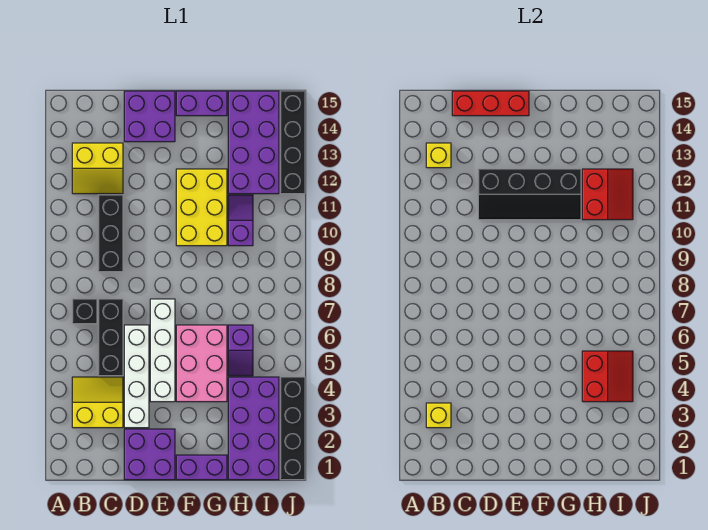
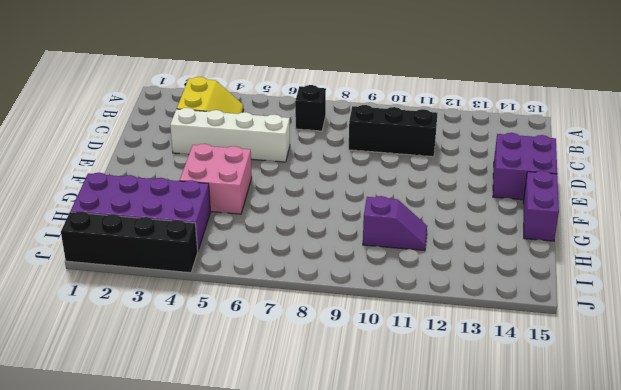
pink brick F4:G5 level 1 -> pink brick F4:G6 level 1
none -> yellow slope B12:C13 level 1 top 13
none -> black brick C5:C7 level 1
none -> purple brick D1:E2 level 1

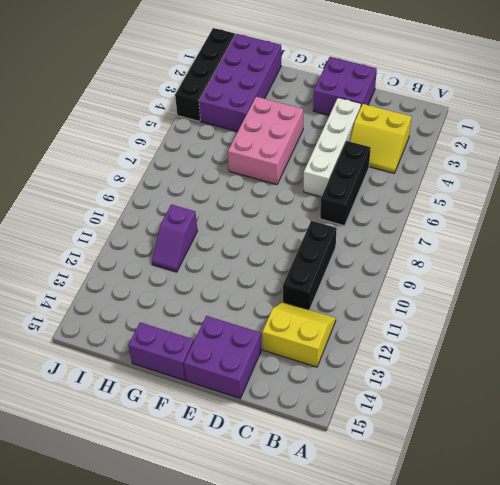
none -> black brick B7 level 1
none -> white brick E4:E7 level 1
none -> purple brick F1:G1 level 1

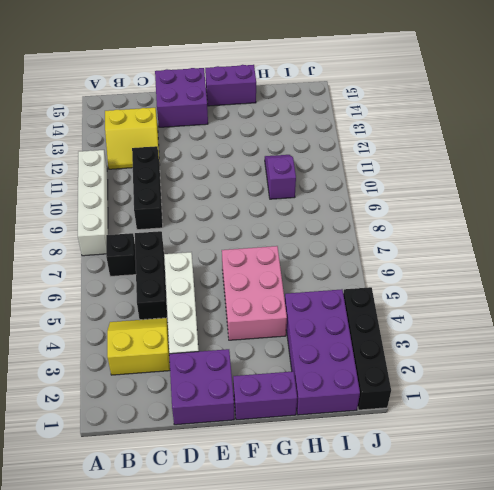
white brick A8:A11 level 1 -> white brick E4:E7 level 1
none -> yellow brick F10:G12 level 1
none -> purple slope H5:H6 level 1 top 6
none -> purple brick H12:I15 level 1

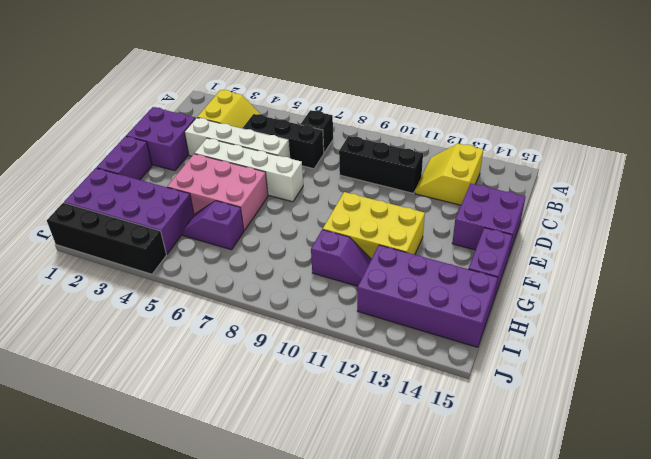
none -> black brick J12:J15 level 1
none -> yellow brick B3 level 2
none -> yellow brick B13 level 2

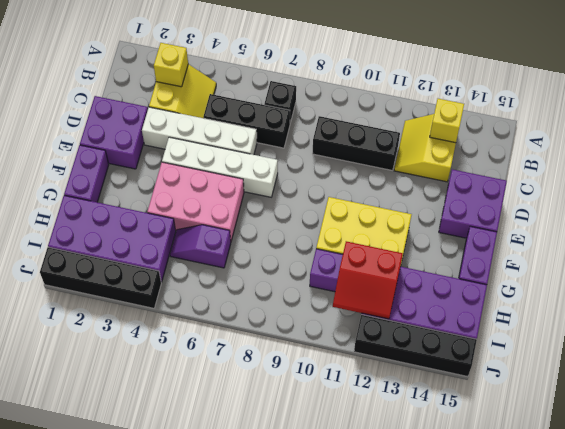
none -> red brick C15:E15 level 2
none -> black slope D11:G12 level 2 top 12
none -> red slope H4:I5 level 2 top H

